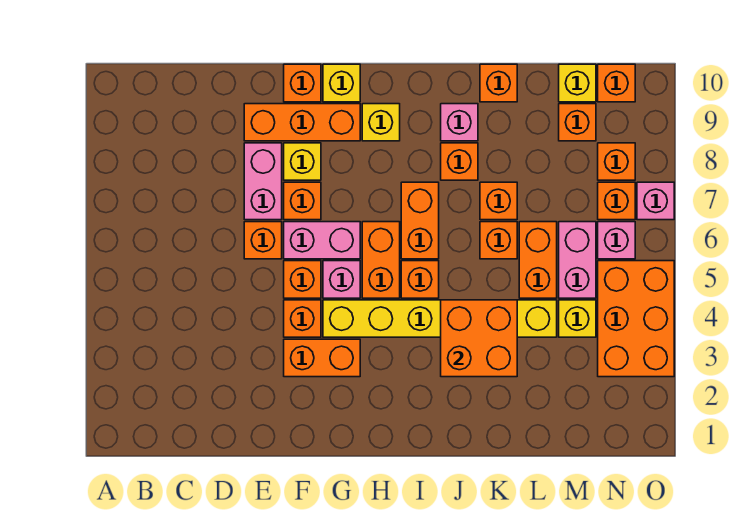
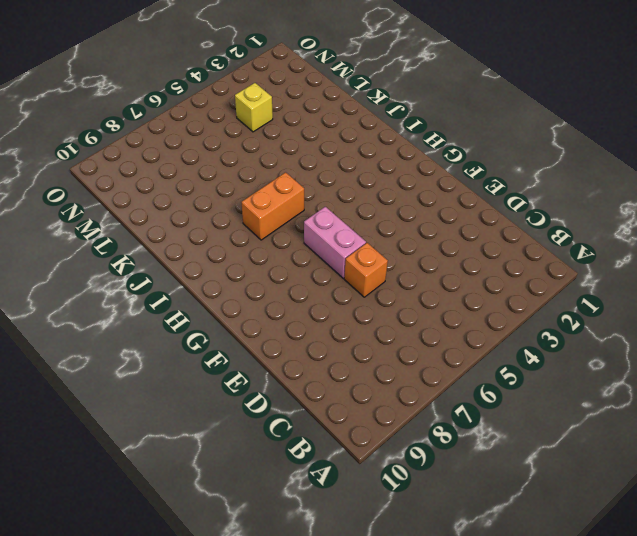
none -> pink brick E7:E8 level 1
none -> orange brick E9:G9 level 1
none -> orange brick F3:G3 level 1
none -> orange brick F4 level 1

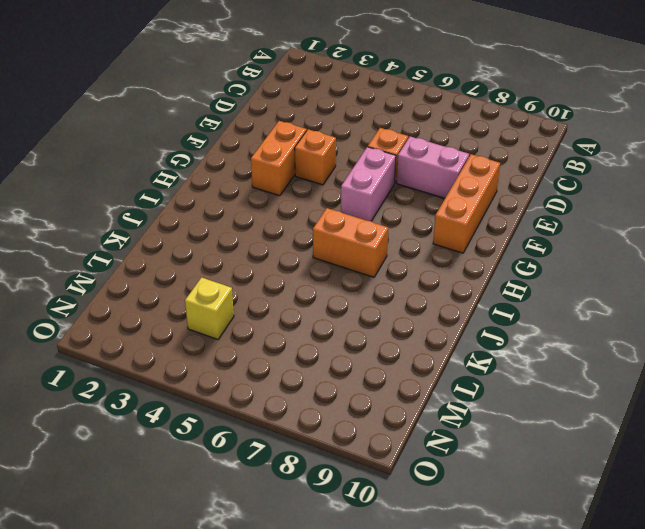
none -> orange brick F5 level 1
none -> orange brick F7 level 1
none -> yellow brick F8 level 1
none -> orange brick F10 level 1

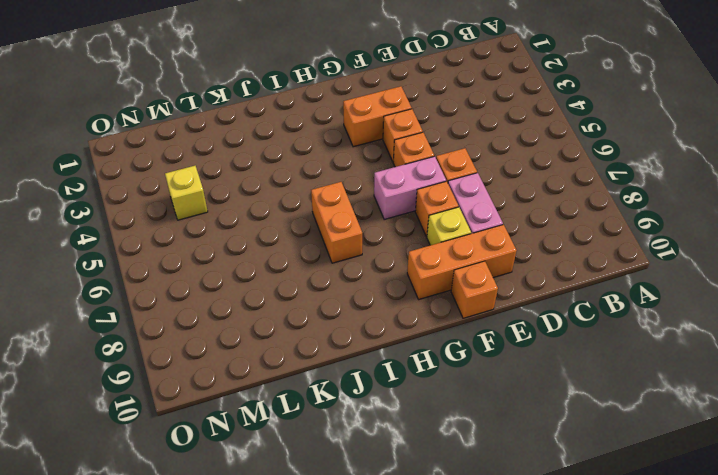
none -> yellow brick G4:L4 level 1
none -> pink brick G5 level 1
none -> yellow brick G10 level 1
none -> orange brick H5:H6 level 1

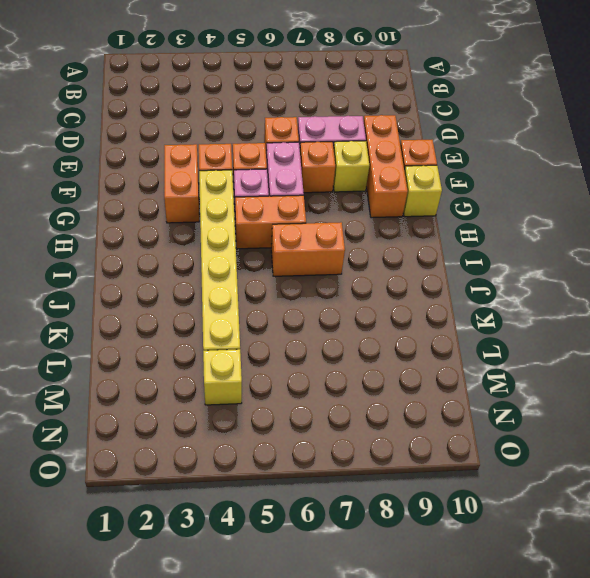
none -> yellow brick H9 level 1
none -> orange brick I5 level 1
none -> orange brick J8 level 1
none -> pink brick J9 level 1

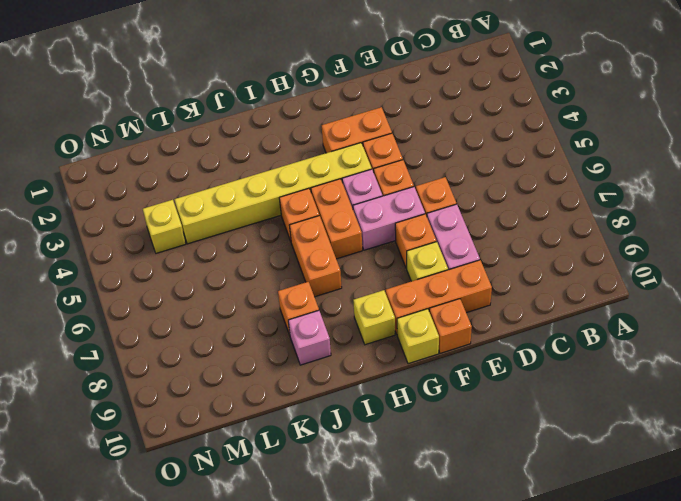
none -> orange brick K6 level 1
none -> orange brick K7 level 1
none -> orange brick K10 level 1
none -> orange brick L5:L6 level 1

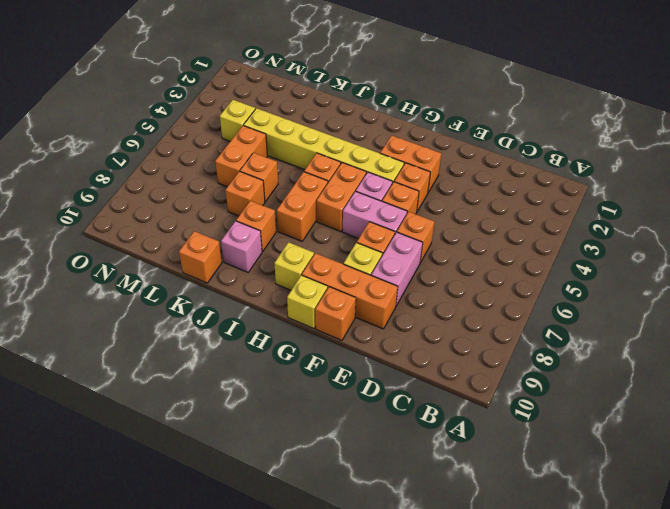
none -> pink brick M5:M6 level 1
none -> orange brick M9 level 1
none -> yellow brick M10 level 1
none -> orange brick N3:O5 level 1

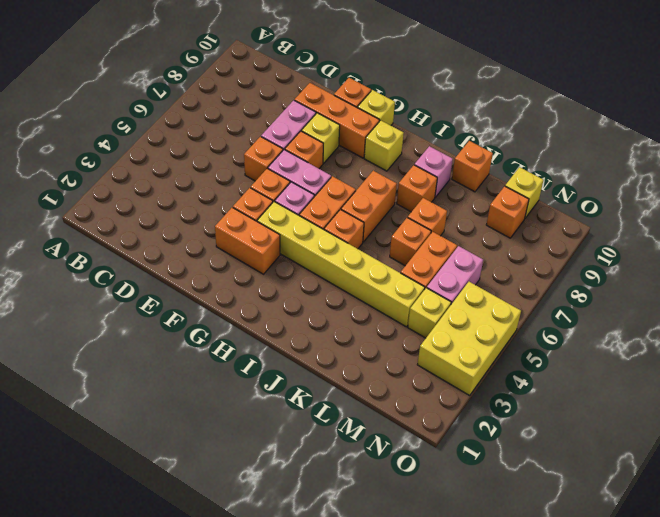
yellow brick N3:O5 level 1 -> orange brick N3:O5 level 1
none -> pink brick N6 level 1
none -> orange brick N7 level 1
none -> orange brick N8 level 1
none -> orange brick N10 level 1

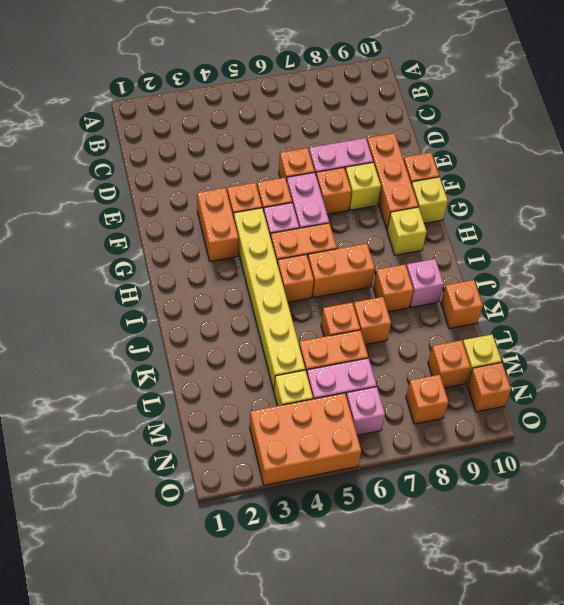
none -> orange brick N7 level 1
none -> pink brick O7 level 1
none -> orange brick J3:K4 level 2

